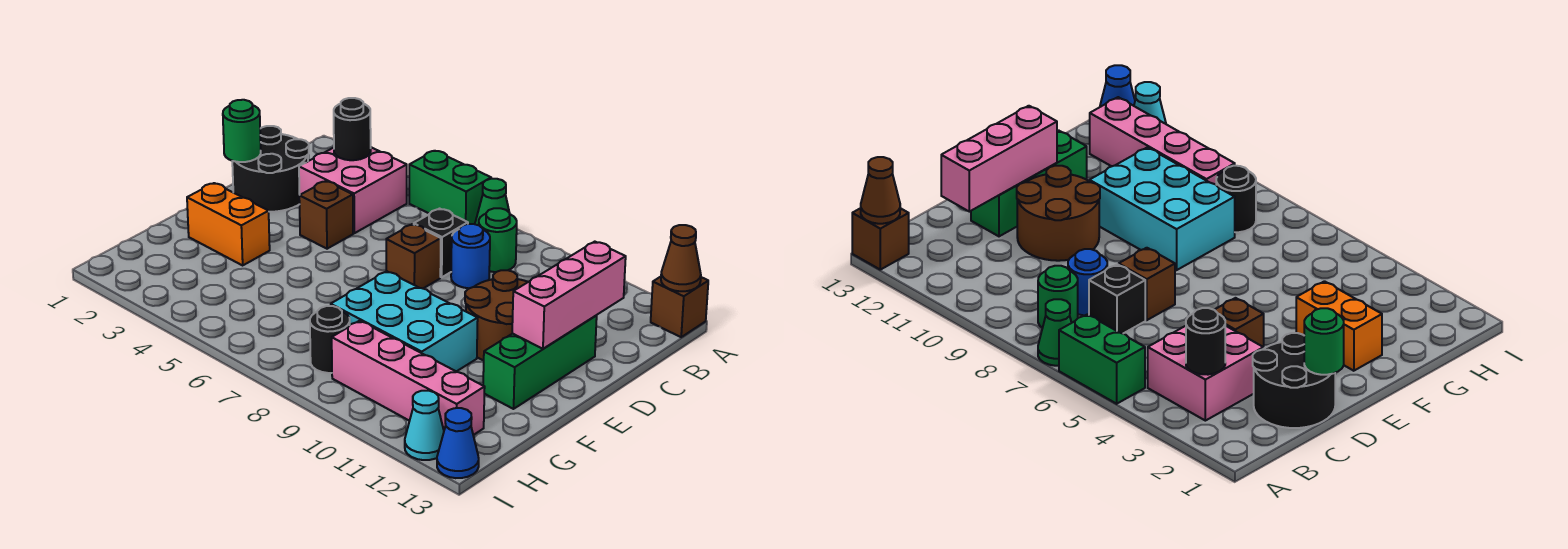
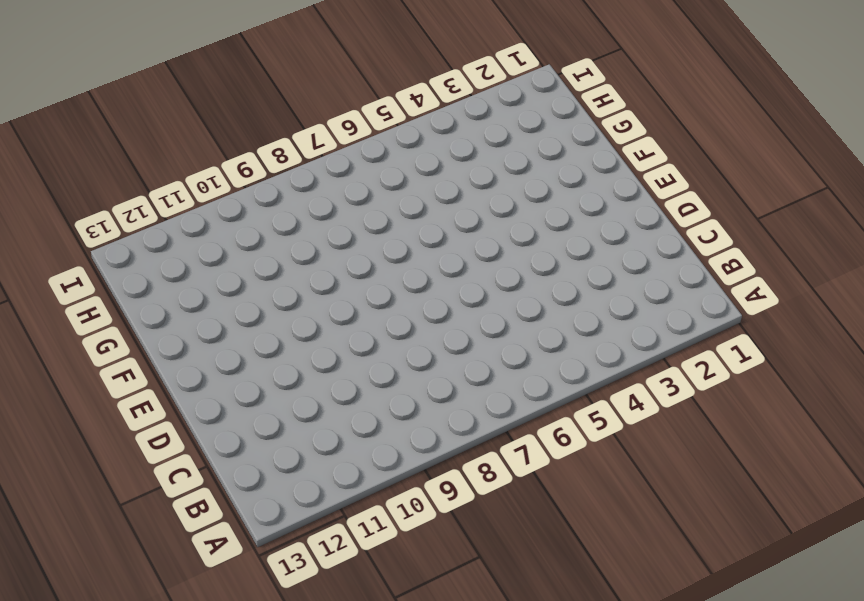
none -> green brick A5:A6 level 1
none -> green cone A7 level 1
none -> brown brick A13 level 1

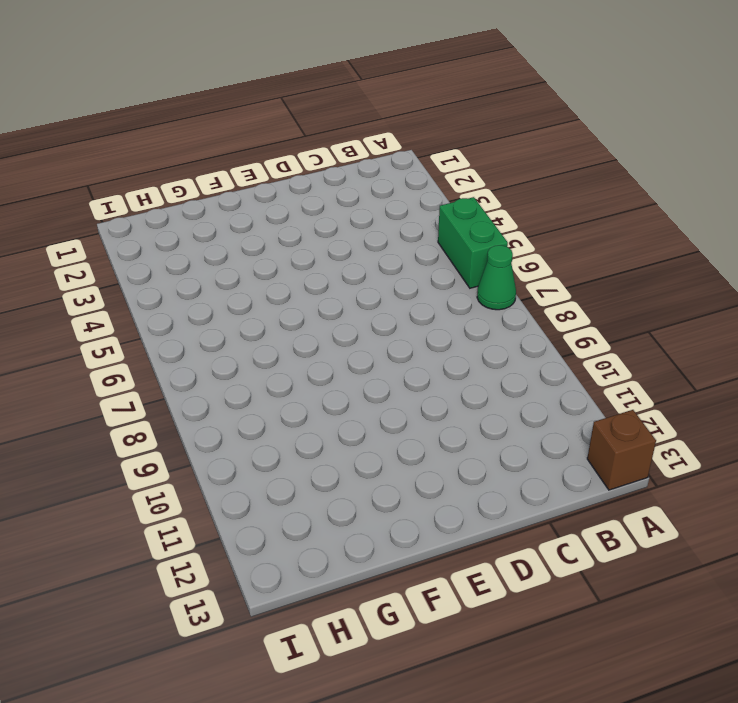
none -> pink brick B3:C4 level 1
none -> green round brick B8 level 1
none -> black round brick C1:D2 level 1

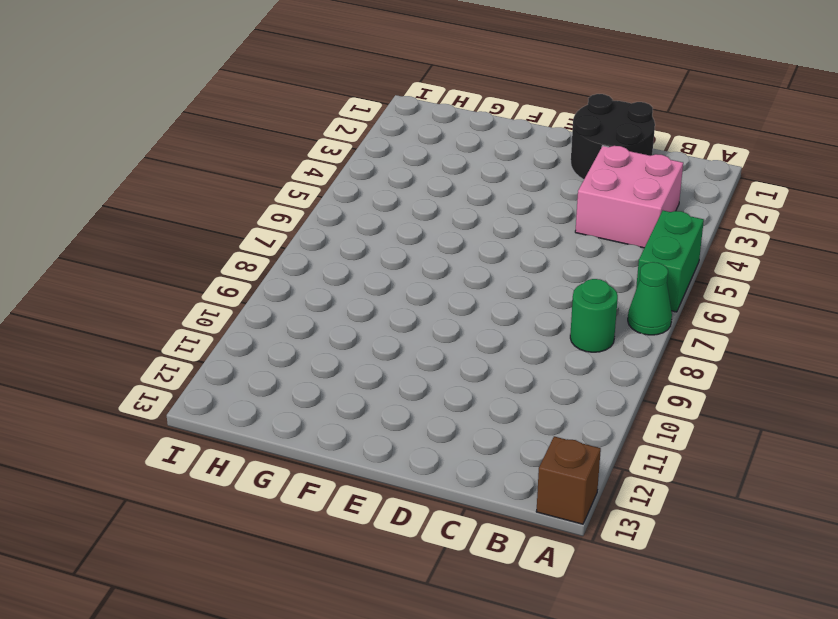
none -> black brick C7 level 1
none -> blue round brick C8 level 1
none -> brown brick D4 level 1

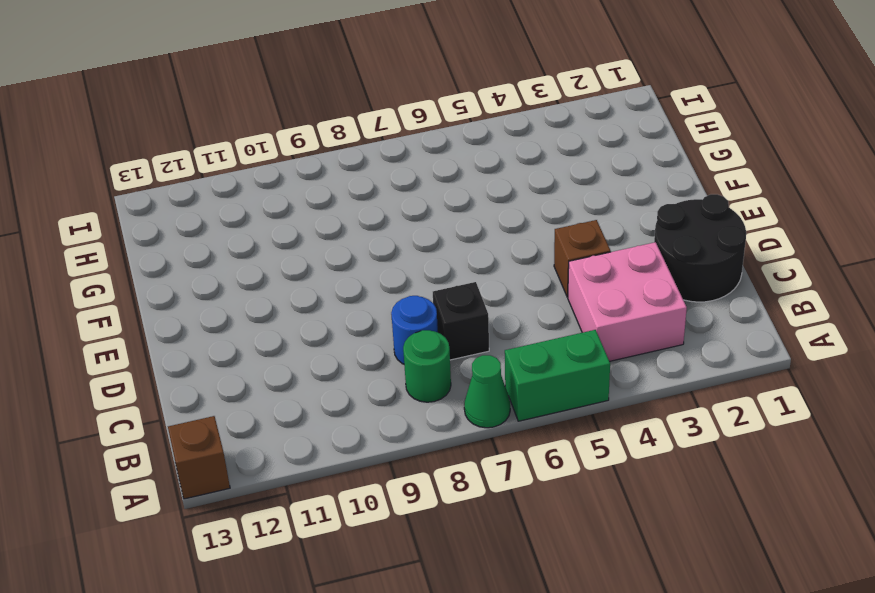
none -> brown brick D7 level 1
none -> brown round brick D10:E11 level 1
none -> green brick D12:F12 level 1

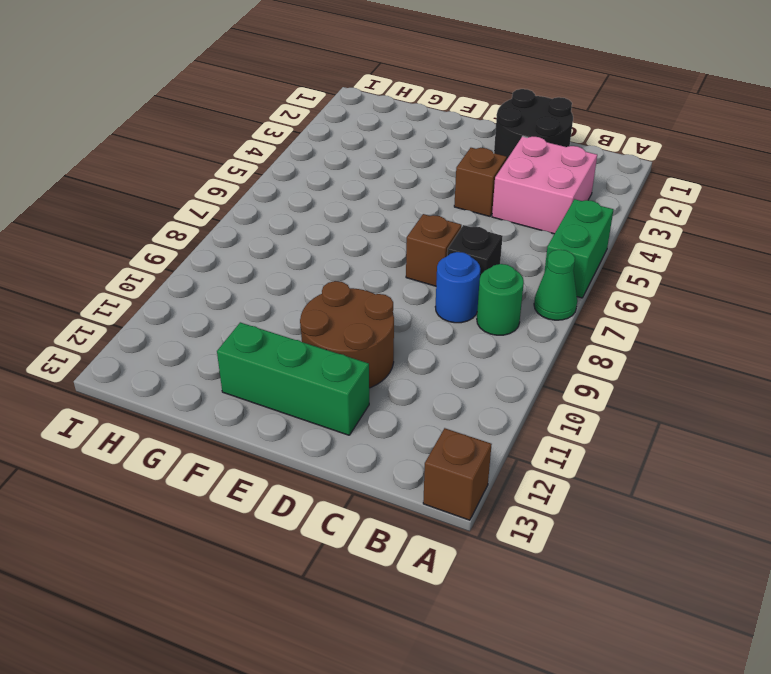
none -> orange brick F2:F3 level 1
none -> cyan brick F8:G10 level 1
none -> black round brick H8 level 1

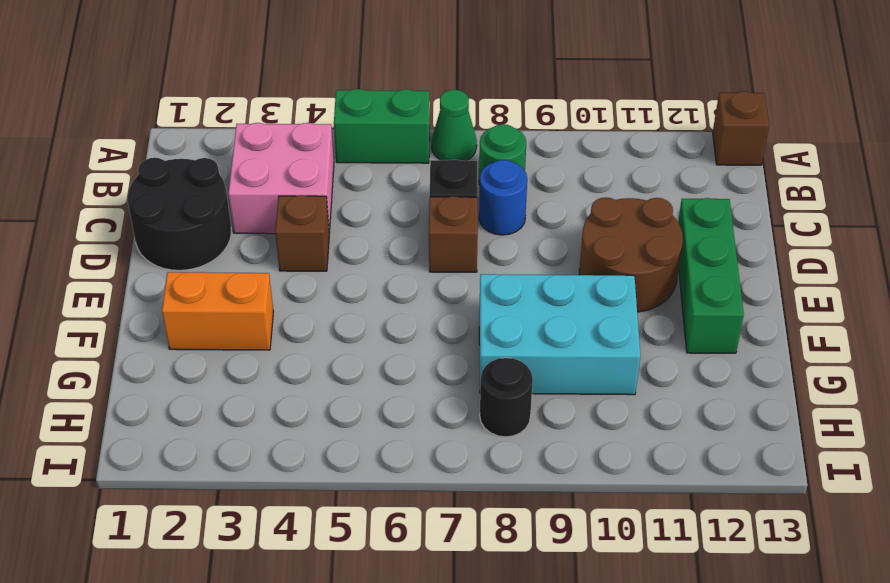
none -> pink brick H9:H12 level 1
none -> cyan cone I12 level 1
none -> blue cone I13 level 1

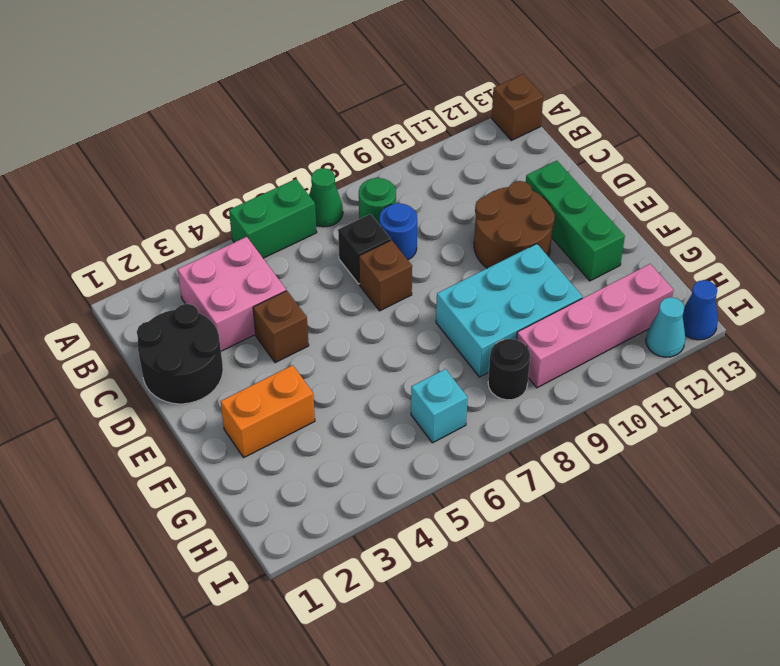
cyan brick H6 level 1 -> none
none -> brown cone A13 level 2
none -> black round brick B3 level 2
none -> pink brick C12:E12 level 2

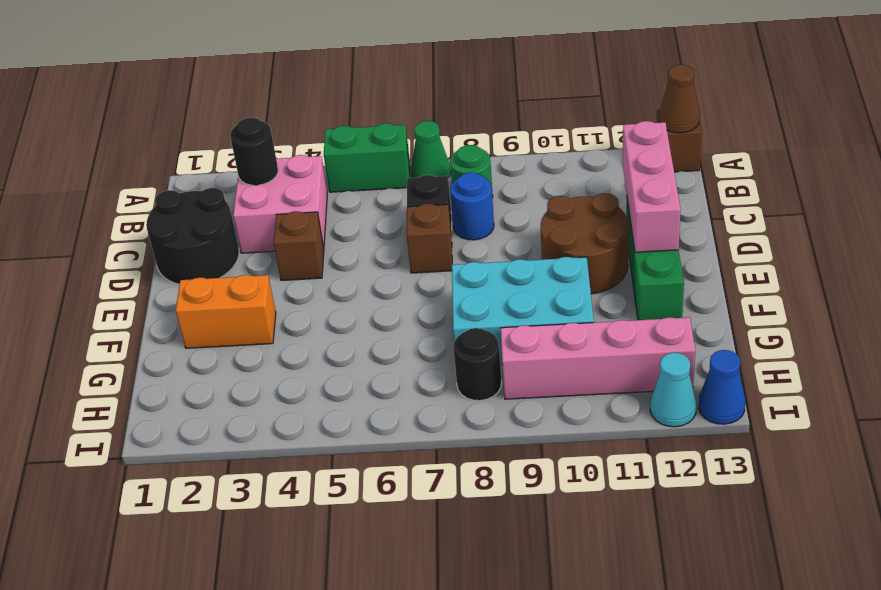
none -> green round brick D1 level 2

